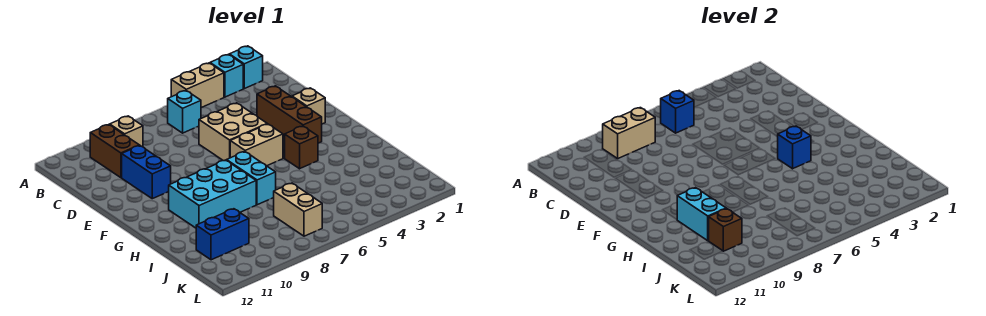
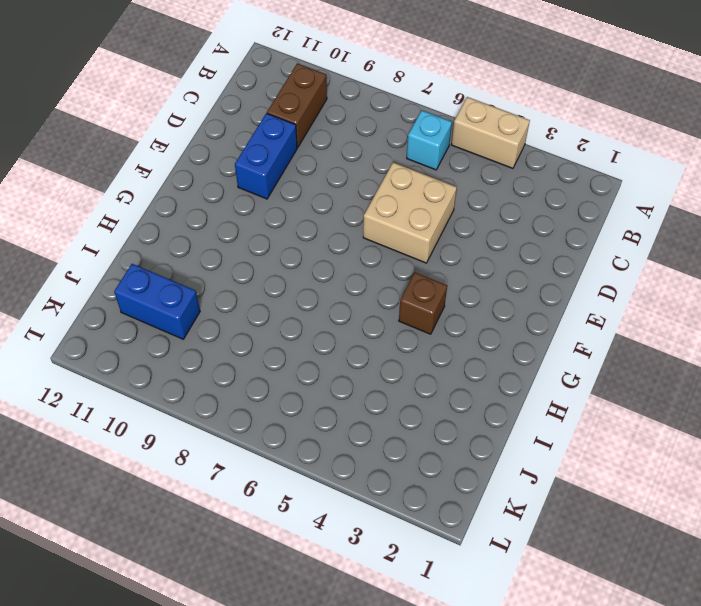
none -> cyan brick A2 level 1
none -> cyan brick A3 level 1
none -> tan brick B9 level 1

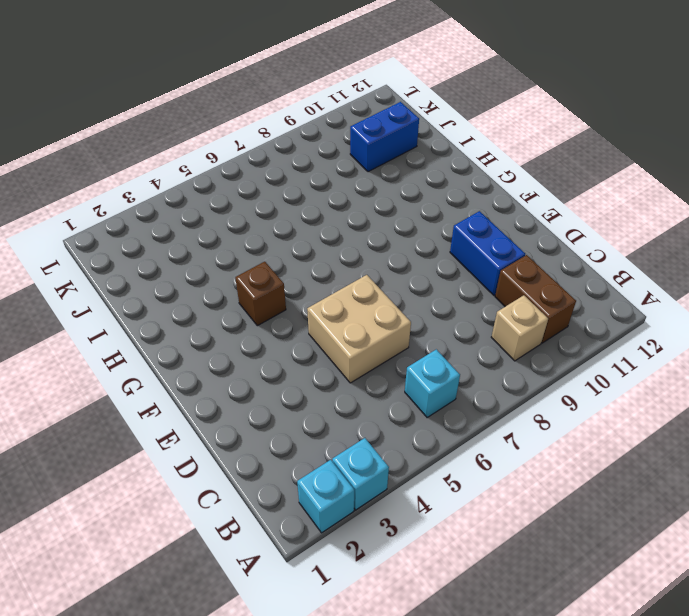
none -> tan brick A4:A5 level 1
none -> brown brick D3:F3 level 1
none -> tan brick E2 level 1

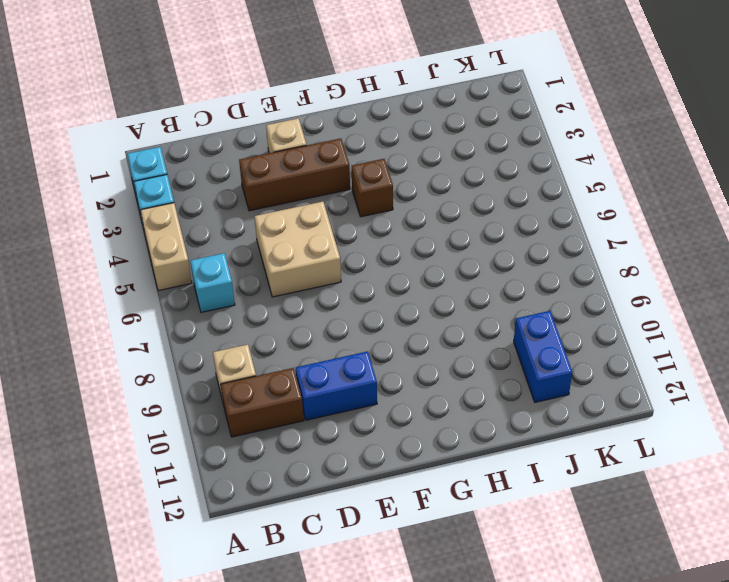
none -> tan brick F5:F6 level 1
none -> cyan brick G7:H7 level 1
none -> cyan brick G8:H10 level 1

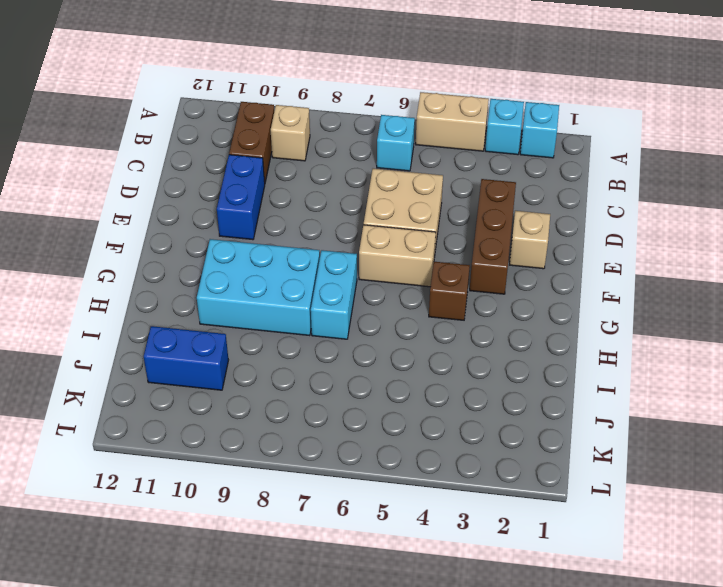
none -> tan brick J7:K7 level 1
none -> blue brick B6 level 2
none -> tan brick B8:B9 level 2

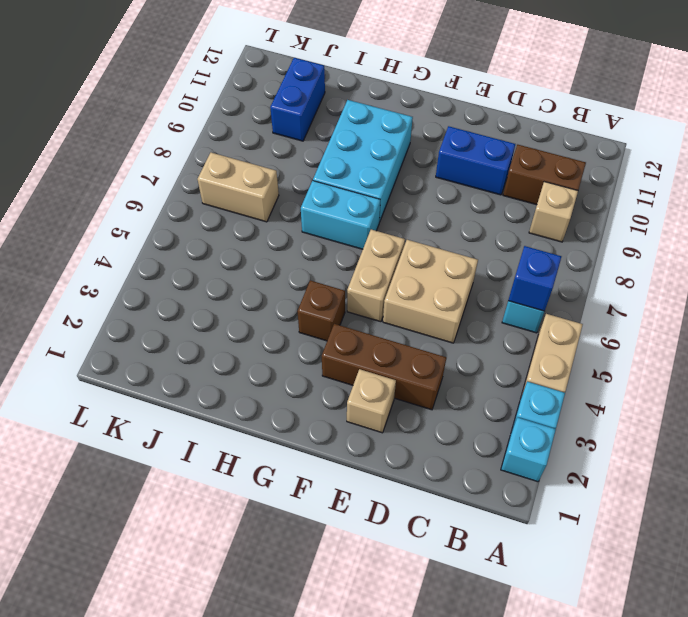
none -> tan brick B8:B9 level 2
none -> blue brick G4 level 2
none -> cyan brick H10:I10 level 2

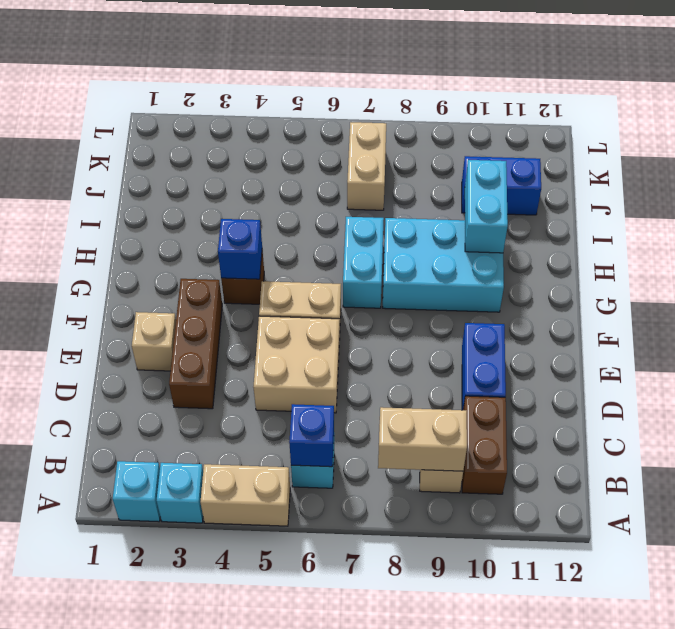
none -> brown brick J10 level 2

